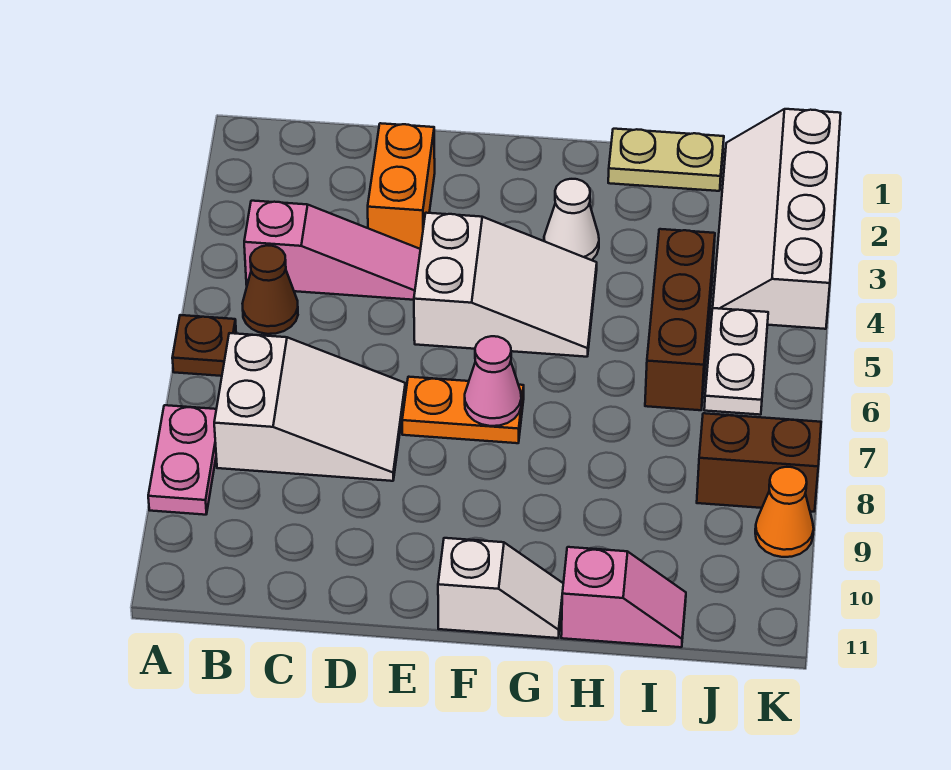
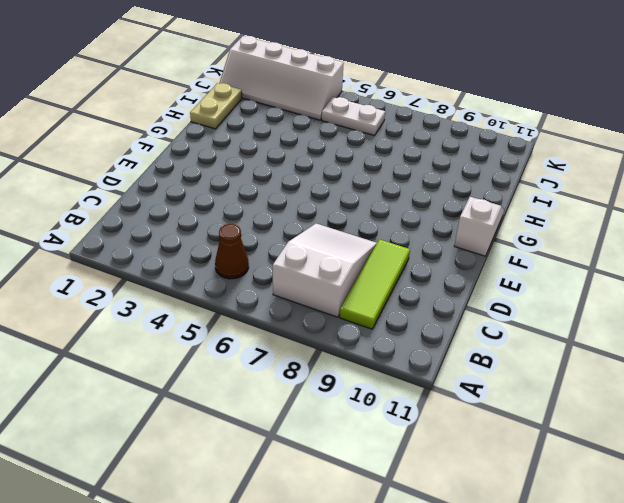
lime tile B9:D9 level 1 -> none
none -> brown plate A6 level 1
none -> pink plate A8:A9 level 1
none -> pink slope B4:D4 level 1 top B

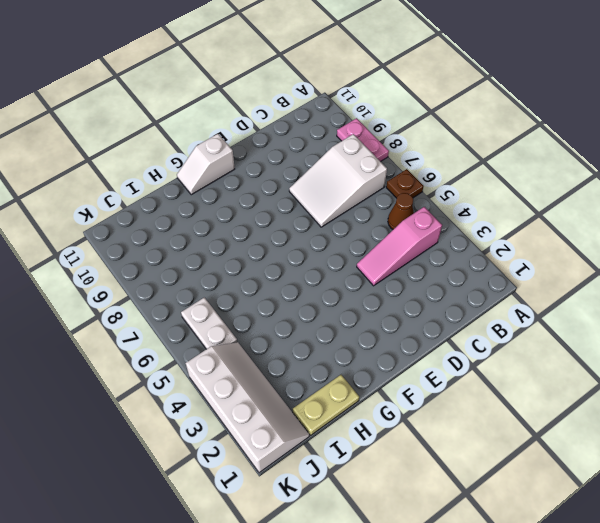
none -> orange brick D2:D3 level 1
none -> white slope E4:G5 level 1 top E
none -> orange plate E7:F7 level 1

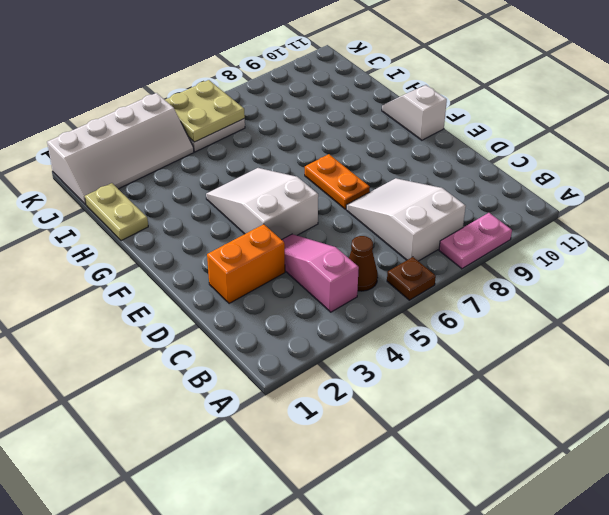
tan plate J5:K6 level 2 -> none
none -> white cone G3 level 1
none -> pink slope H11:I11 level 1 top H
none -> brown brick I4:I6 level 1

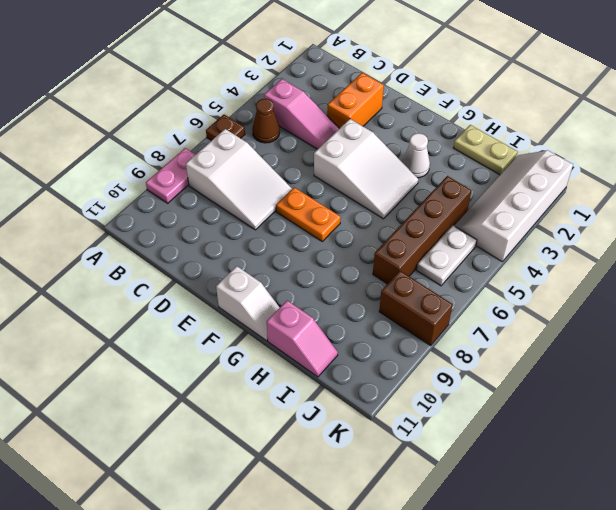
brown brick I4:I7 level 1 -> brown brick I4:I6 level 1
none -> orange cone K9 level 1
none -> pink cone F7 level 2

